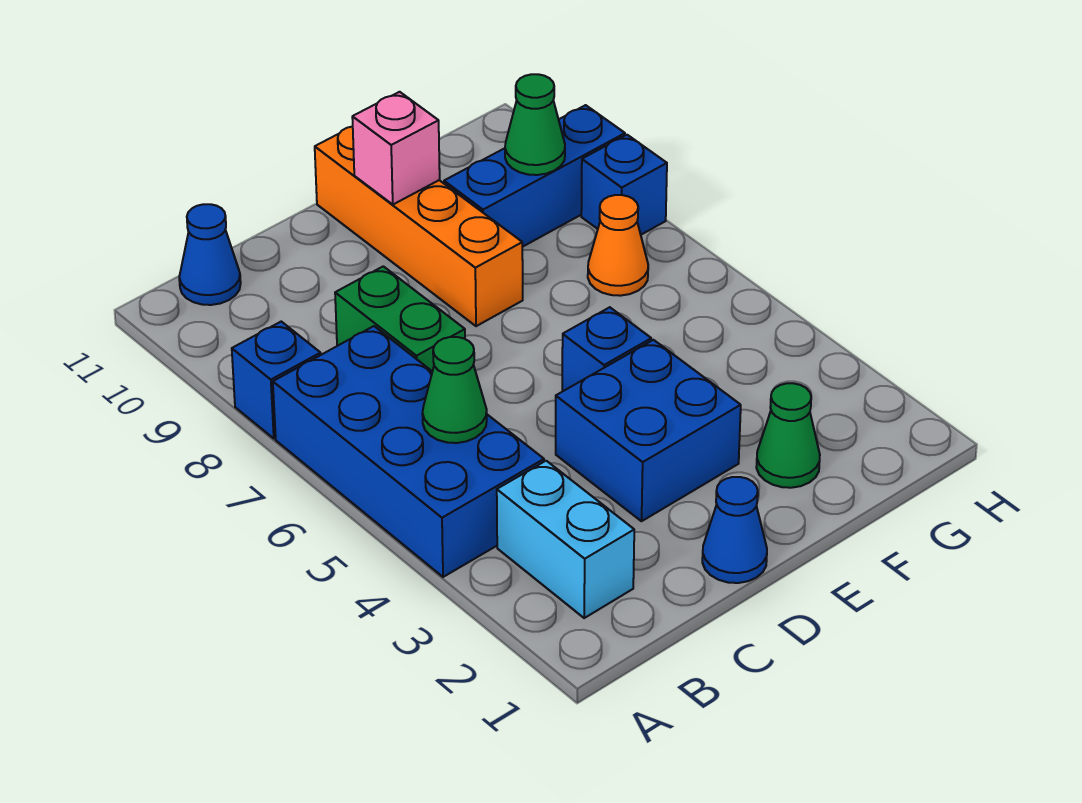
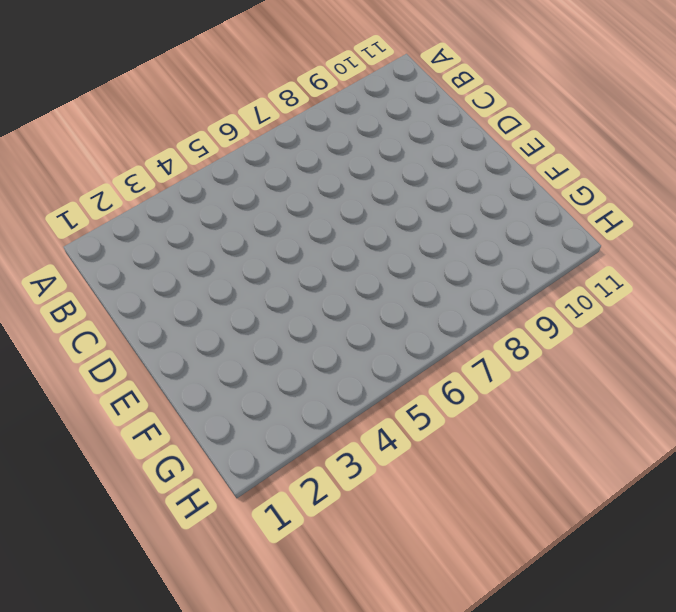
none -> blue brick A4:B7 level 1
none -> blue brick A8 level 1
none -> cyan brick B2:B3 level 1

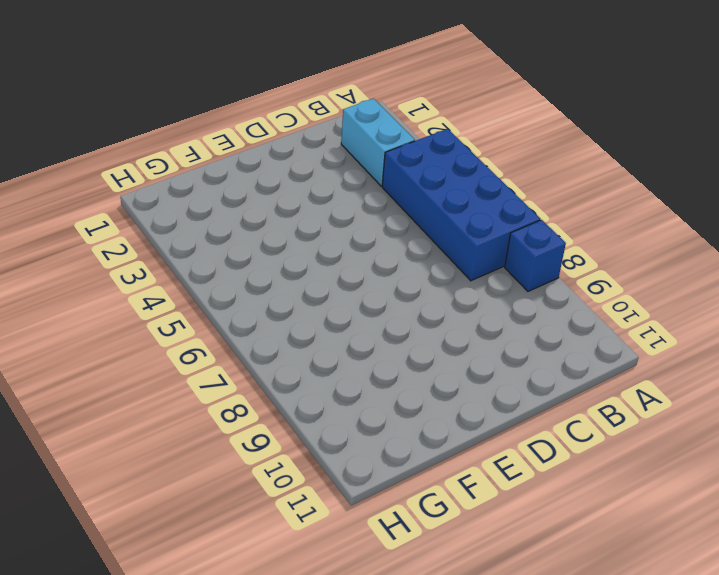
none -> blue cone B11 level 1
none -> green brick C7:C8 level 1
none -> blue cone D1 level 1

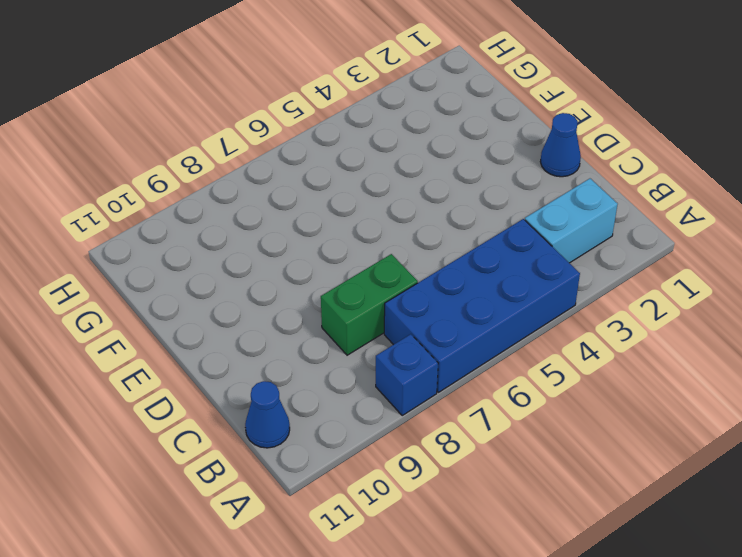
none -> blue brick D3:E4 level 1
none -> blue brick E5 level 1
none -> orange brick E8:E11 level 1

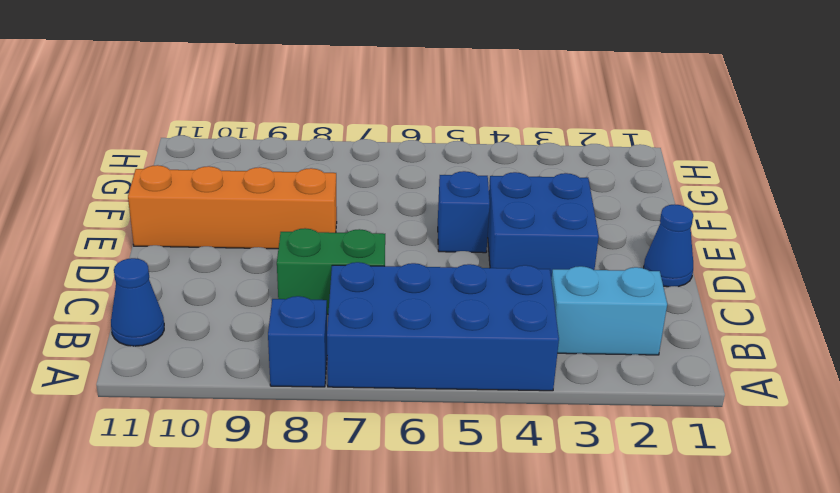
none -> green cone F2 level 1
none -> blue brick F9:H9 level 1
none -> orange cone G7 level 1

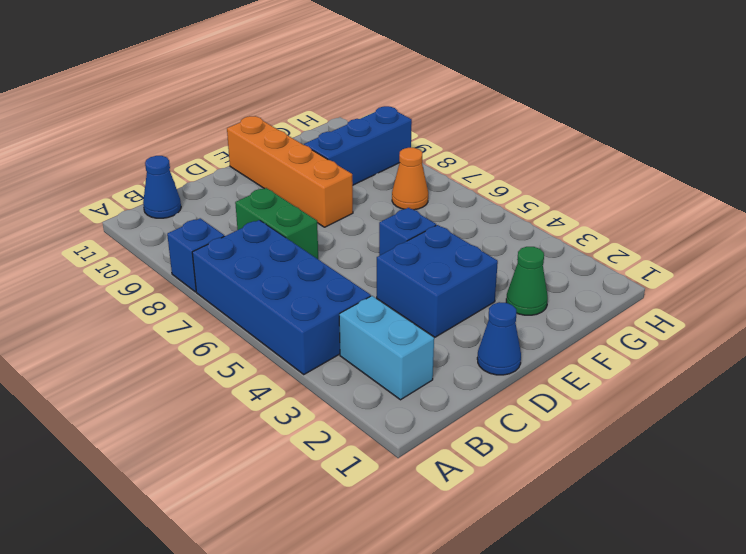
none -> blue brick H8 level 1
none -> green cone B5 level 2
none -> pink brick E10 level 2

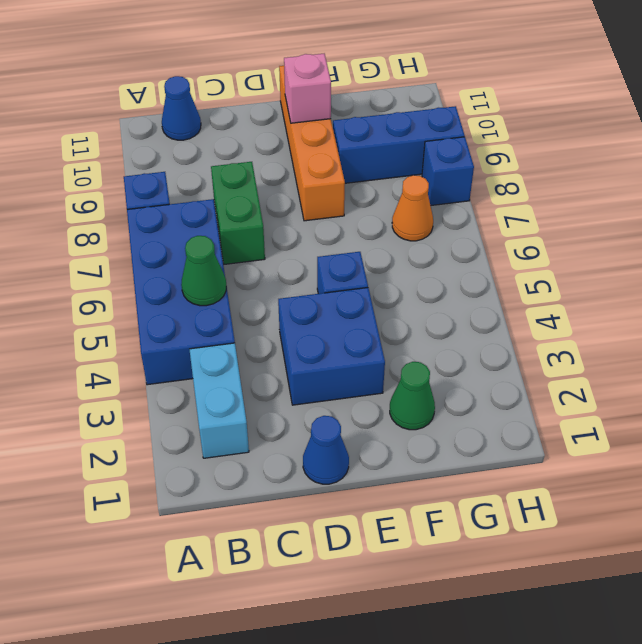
none -> green cone G9 level 2

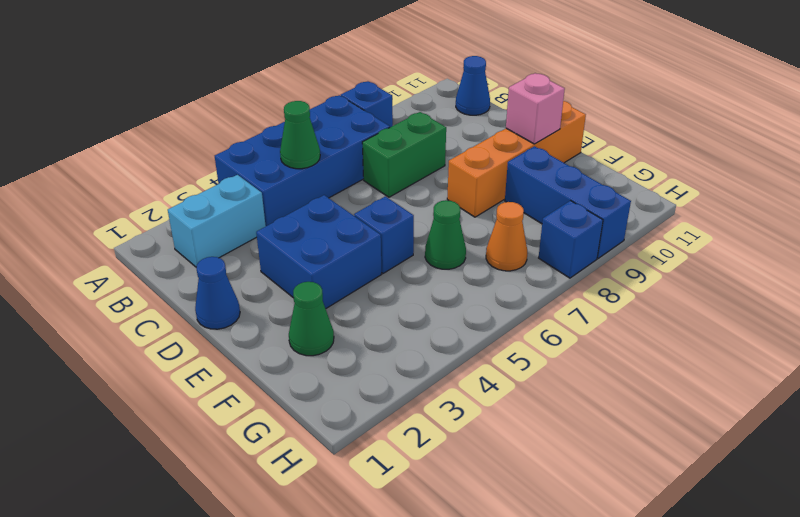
green cone F6 level 1 -> green cone G9 level 2

